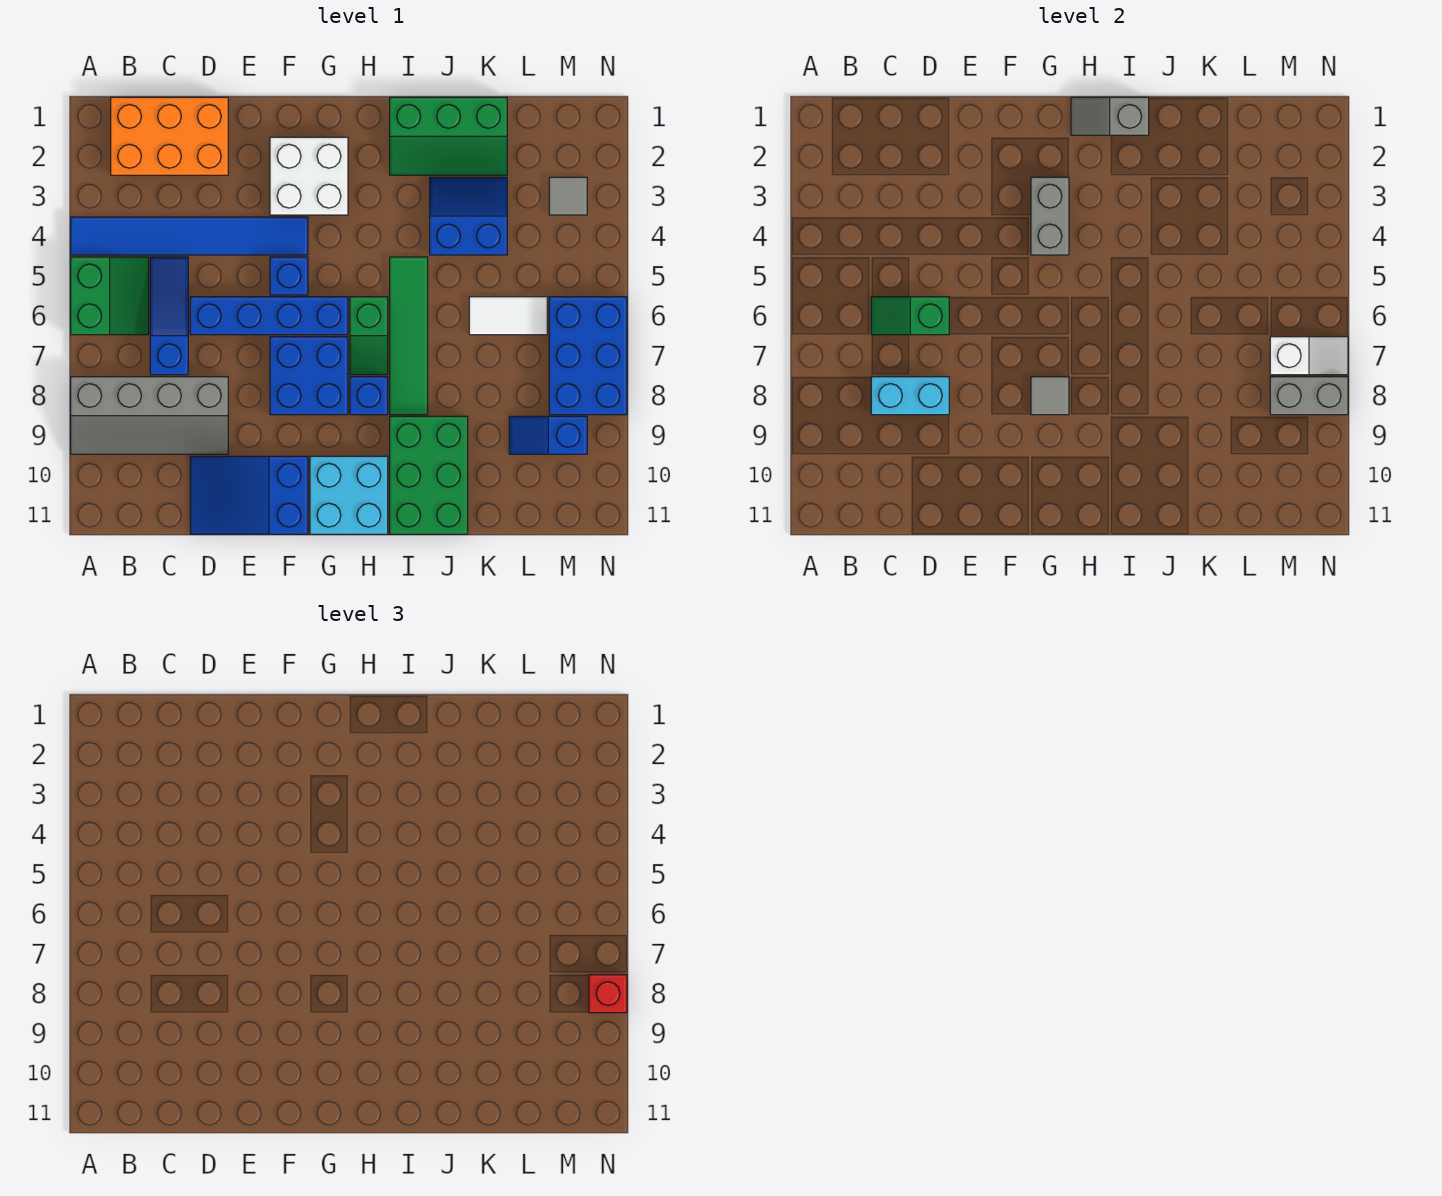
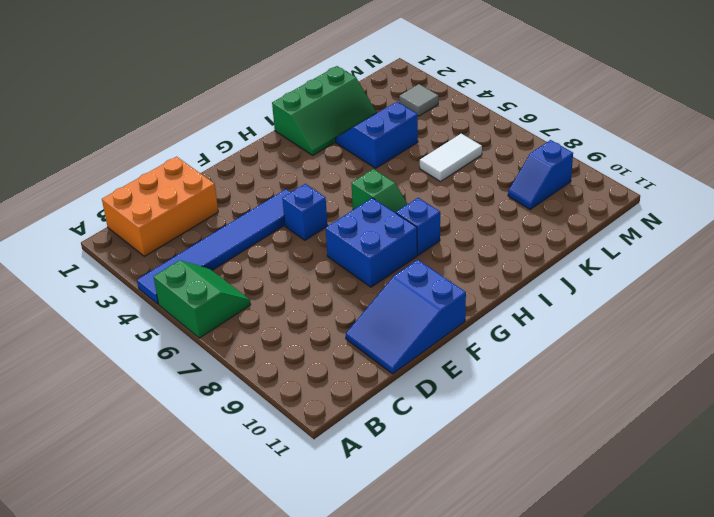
none -> grey slope A8:D9 level 1 top 8
none -> blue slope C5:C7 level 1 top 7
none -> blue brick D6:G6 level 1

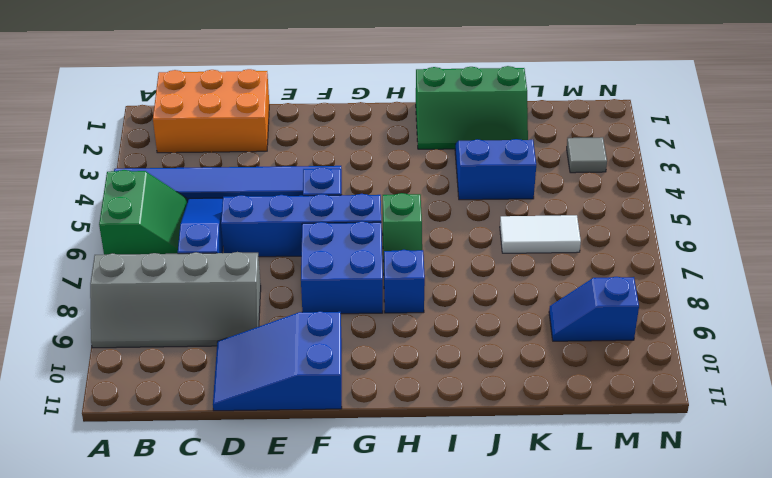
none -> white brick F2:G3 level 1
none -> cyan brick G10:H11 level 1
none -> green tile I5:I8 level 1

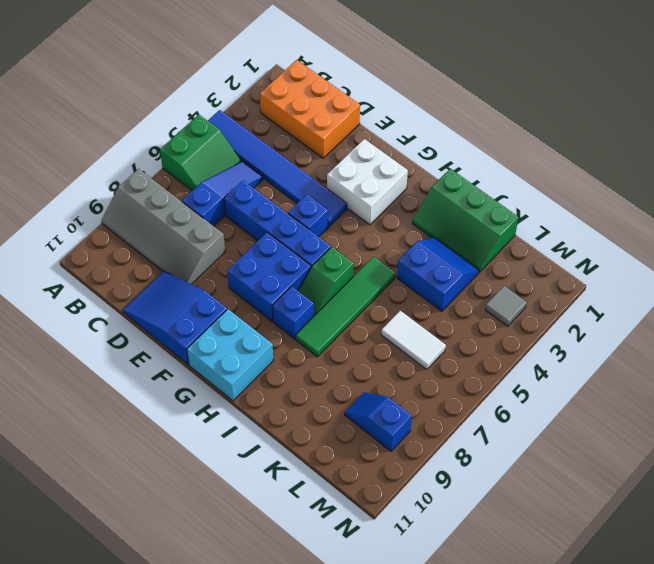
none -> green brick I9:J11 level 1
none -> blue brick M6:N8 level 1
none -> green slope C6:D6 level 2 top D

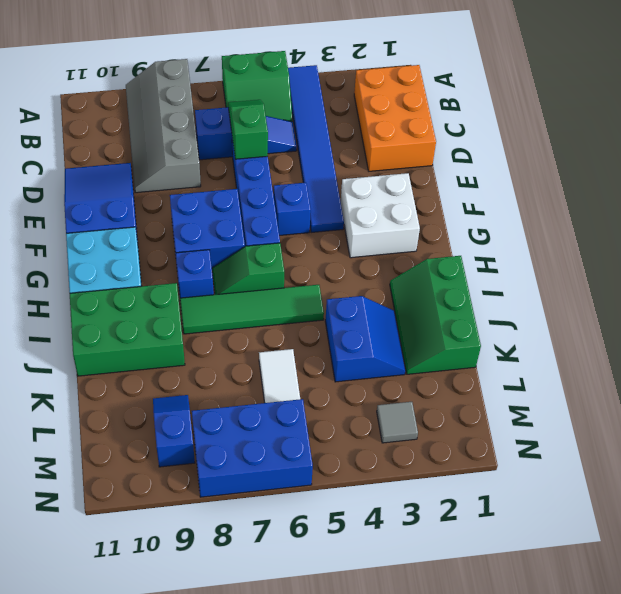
none -> cyan brick C8:D8 level 2
none -> grey brick G3:G4 level 2
none -> grey tile G8 level 2

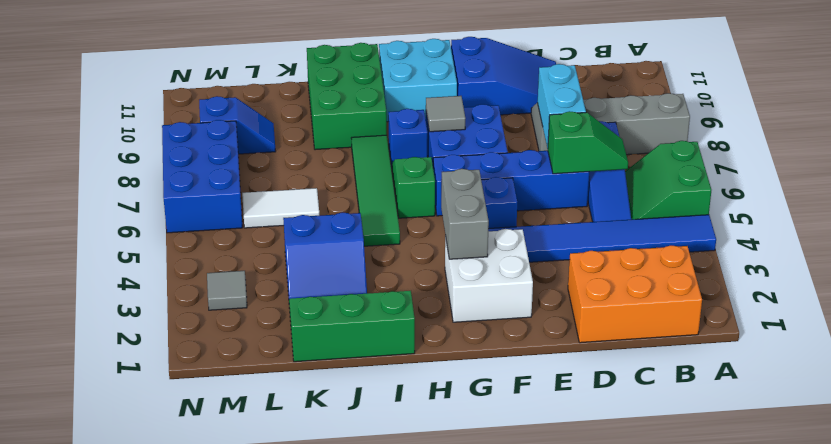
cyan brick D7:D8 level 2 -> cyan brick C8:D8 level 2
none -> grey slope H1:I1 level 2 top I
none -> white slope M7:N7 level 2 top M
none -> grey brick M8:N8 level 2

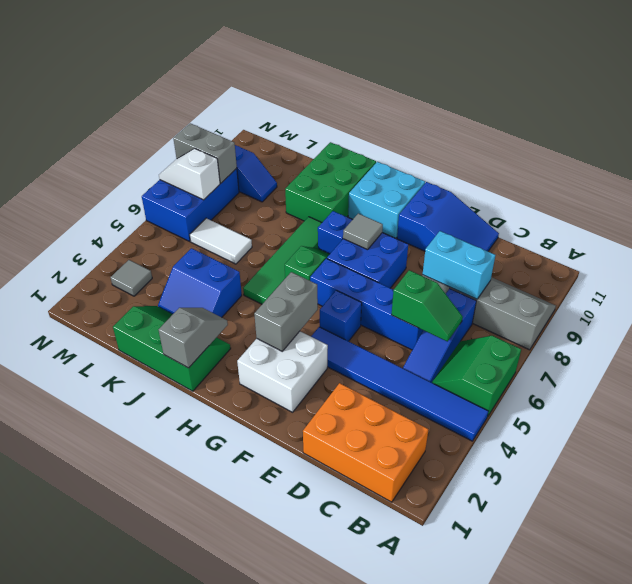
grey slope I1:I2 level 2 top 1 -> grey slope H1:I1 level 2 top I
none -> red brick N8 level 3

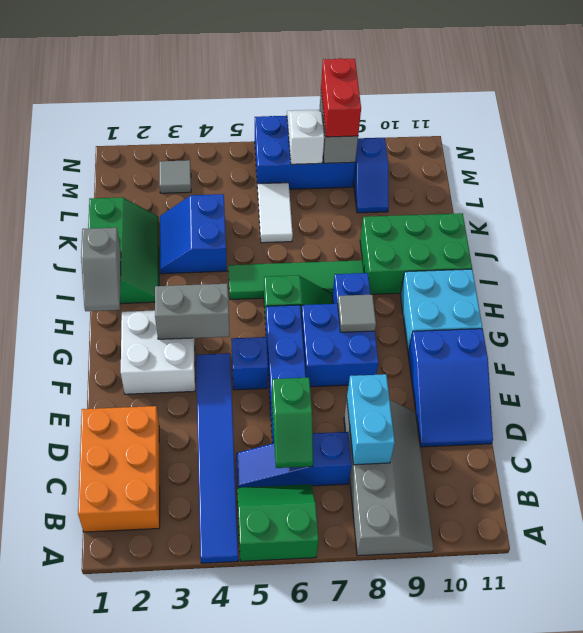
red brick M8:N8 level 3 -> red brick N8 level 3

